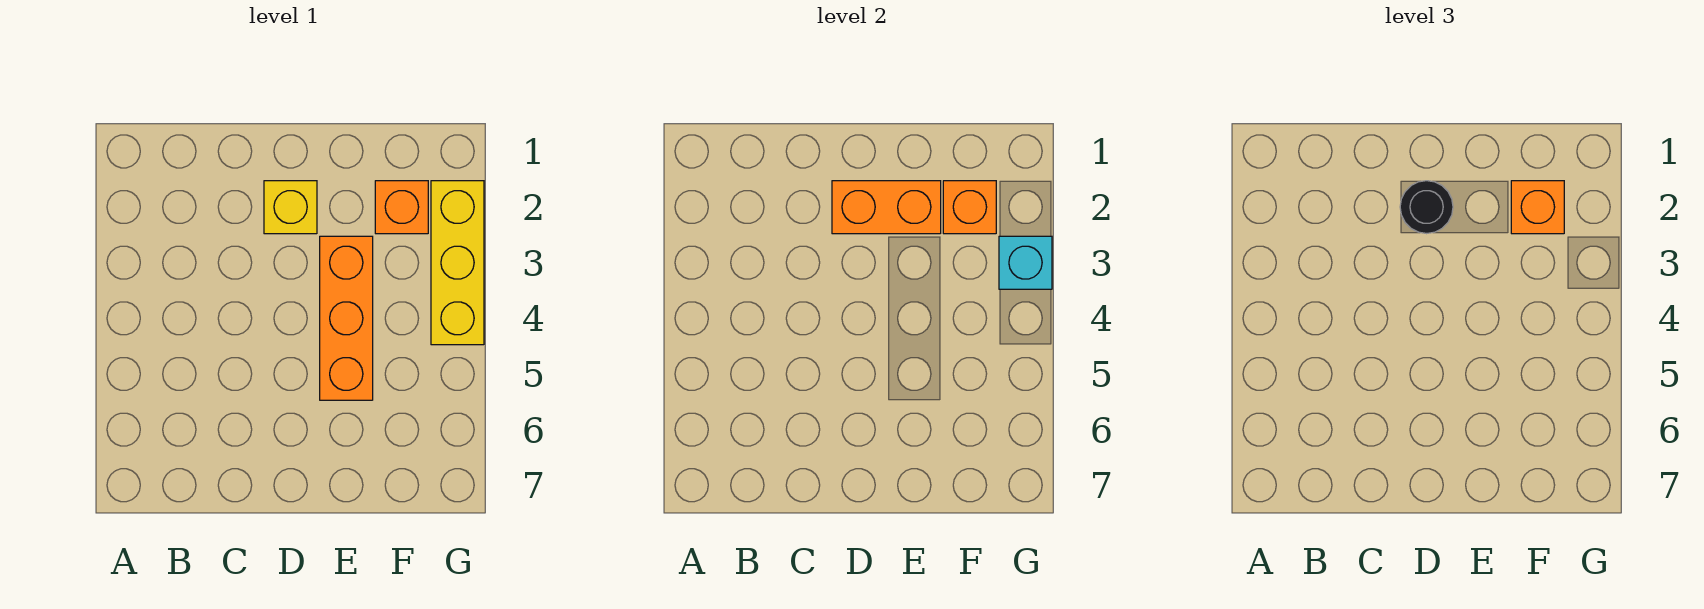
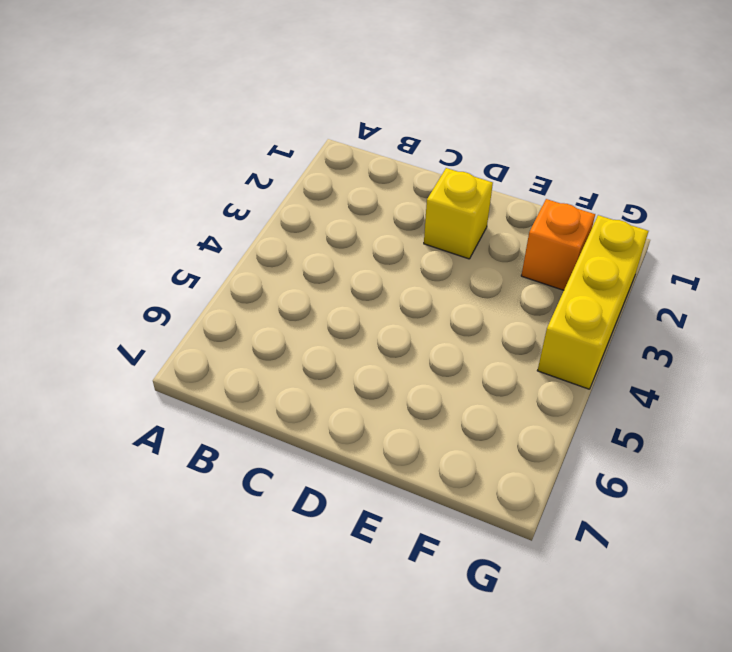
none -> orange brick E3:E5 level 1
none -> orange brick D2:E2 level 2

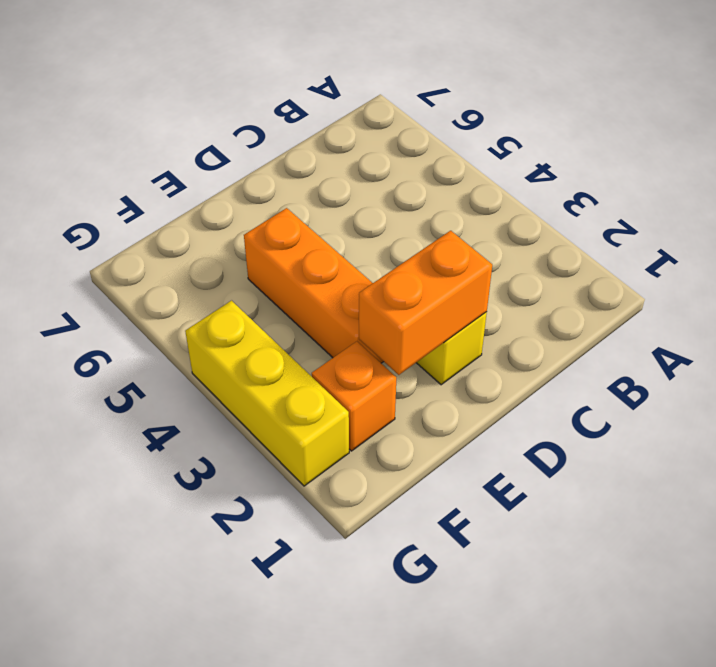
none -> orange brick F2 level 2
none -> cyan brick G3 level 2

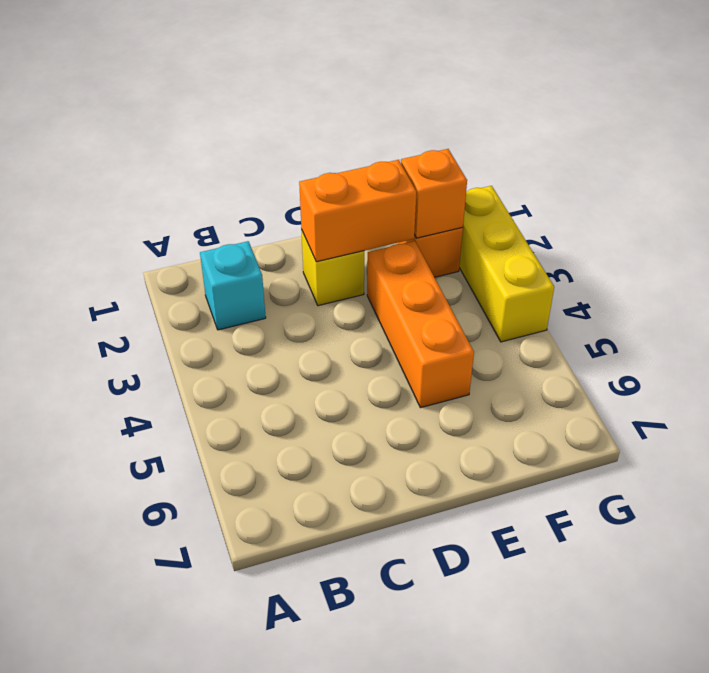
cyan brick B2 level 1 -> cyan brick G3 level 2
none -> black round brick D2 level 3
none -> orange brick F2 level 3

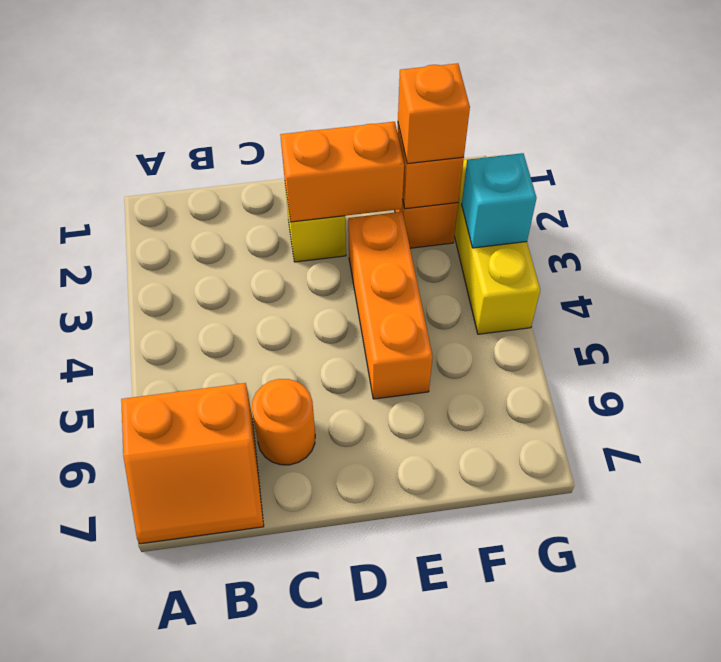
orange slope A6:B7 level 1 top 6 -> none
orange round brick C6 level 1 -> none
none -> black round brick D2 level 3

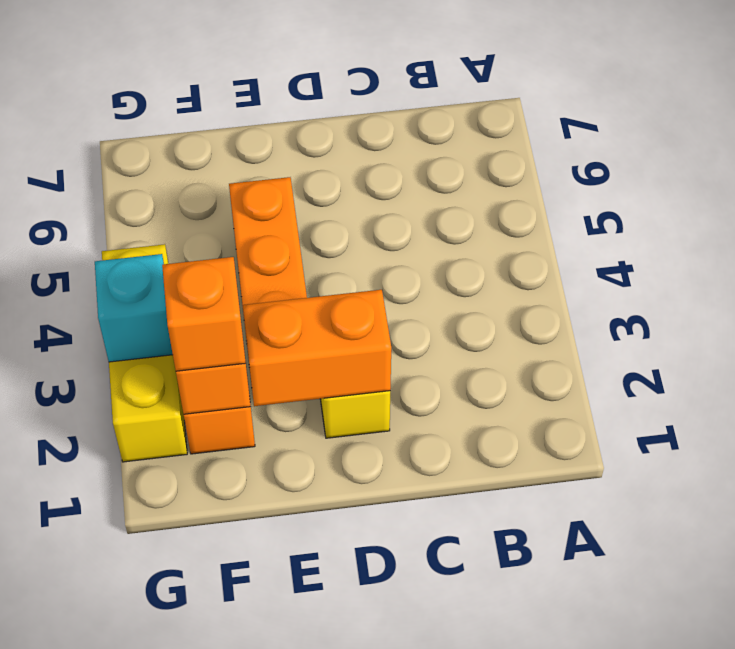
none -> black round brick D2 level 3

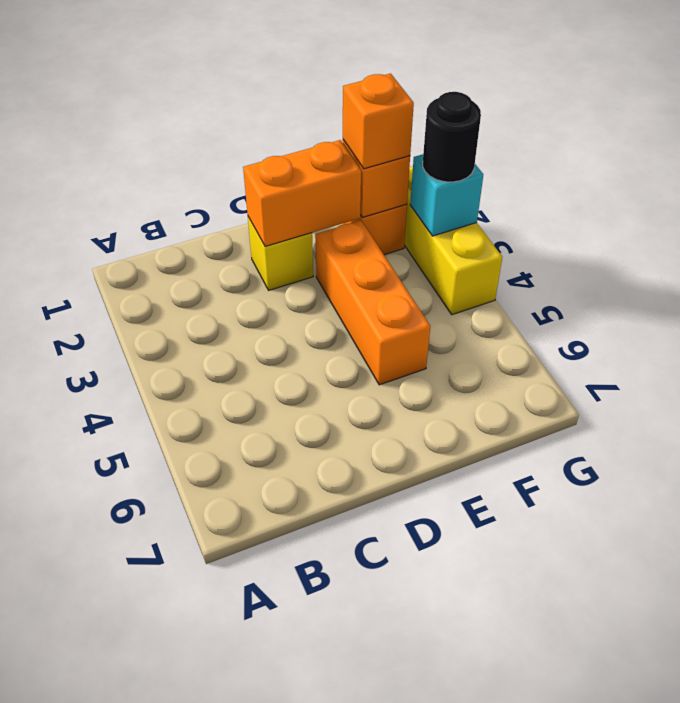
black round brick G3 level 3 -> black round brick D2 level 3

